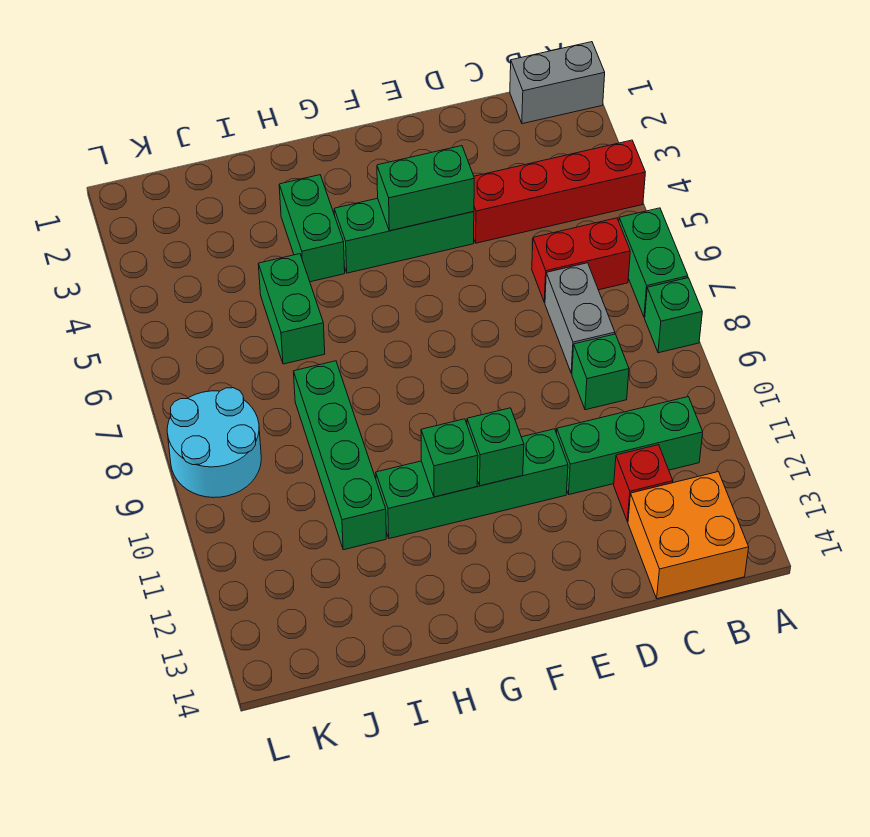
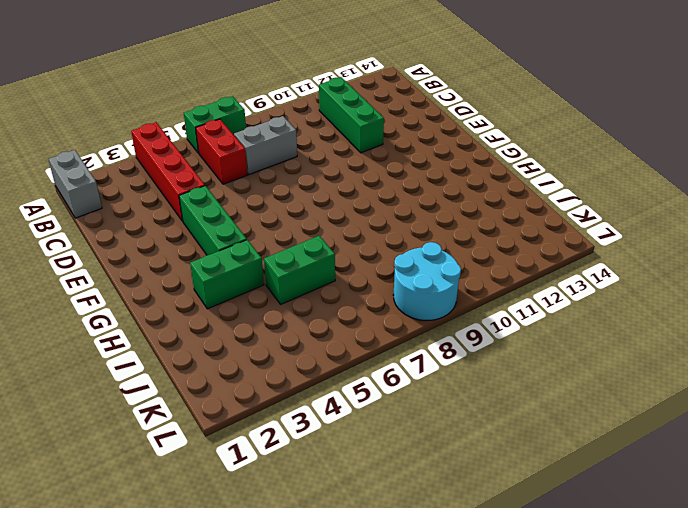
none -> green brick A8 level 1
none -> orange brick B13:C14 level 1
none -> green brick C9 level 1

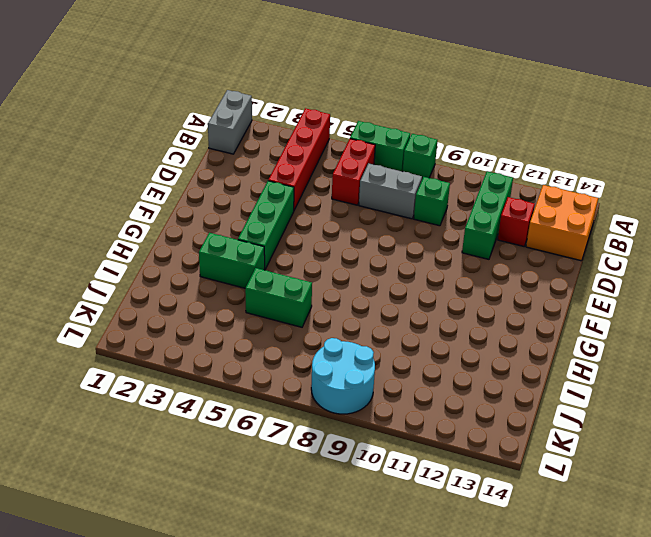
none -> green brick E11:H11 level 1
none -> green brick I8:I11 level 1
none -> green brick E4:F4 level 2

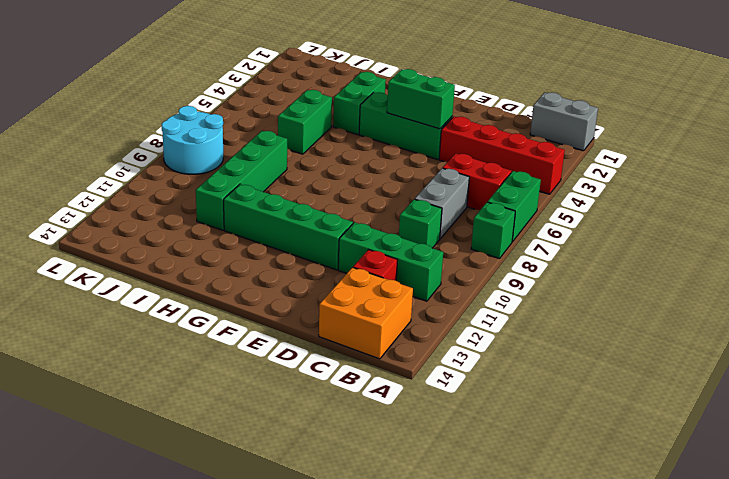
none -> green brick F11 level 2
none -> green brick G11 level 2

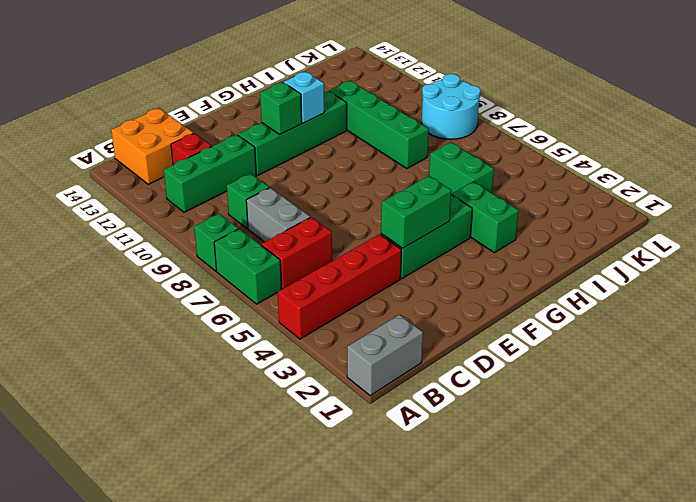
cyan brick G11 level 2 -> green brick G11 level 2

